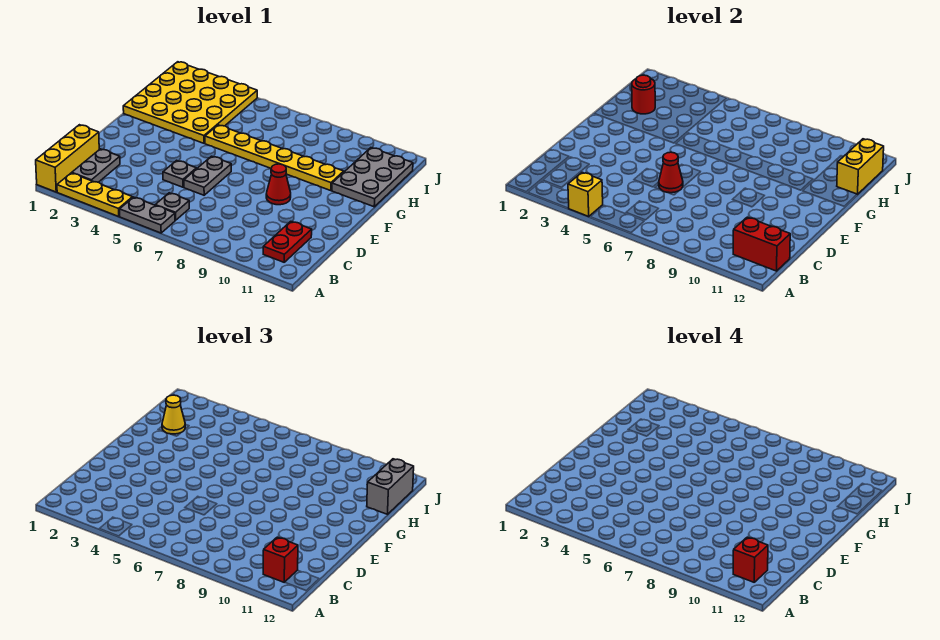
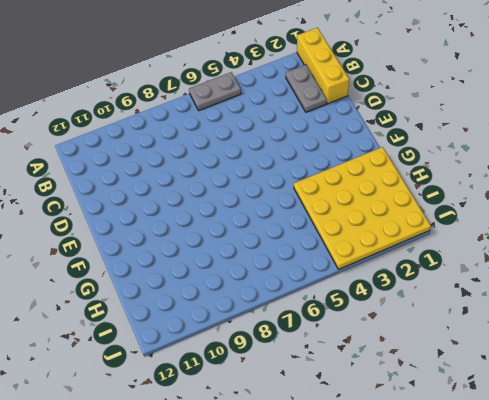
none -> yellow plate A2:A4 level 1
none -> grey plate B6 level 1
none -> red plate B11:C11 level 1

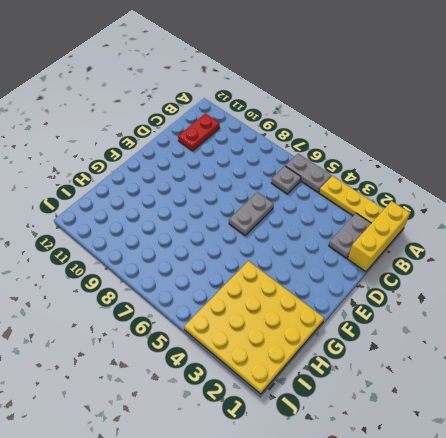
none -> grey plate D5 level 1
none -> red cone E9 level 1
none -> yellow plate G5:G10 level 1

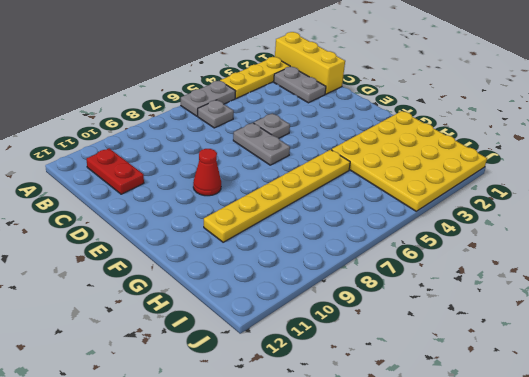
none -> grey plate G11:I12 level 1
none -> yellow brick A4 level 2
none -> red brick B11:B12 level 2

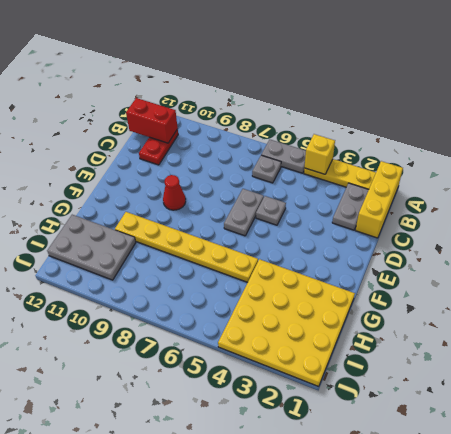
grey plate H10:I12 level 1 -> grey plate G11:I12 level 1
none -> red cone D6 level 2
none -> red round brick H2 level 2
none -> yellow brick H12:I12 level 2

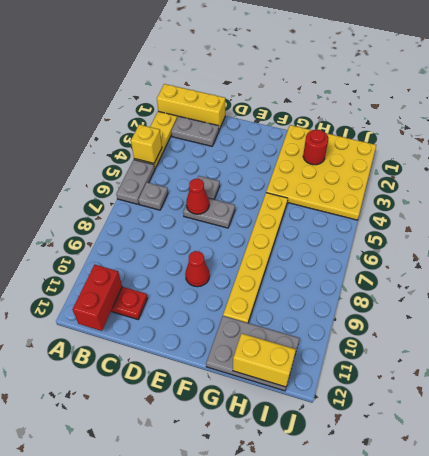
none -> red brick B11 level 3
none -> yellow cone H2 level 3
none -> grey brick H12:I12 level 3

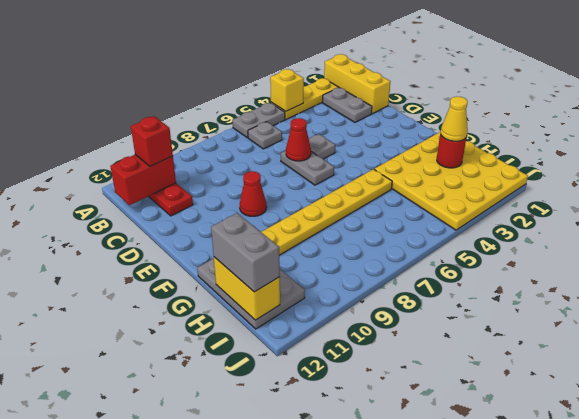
none -> red brick B11 level 4

